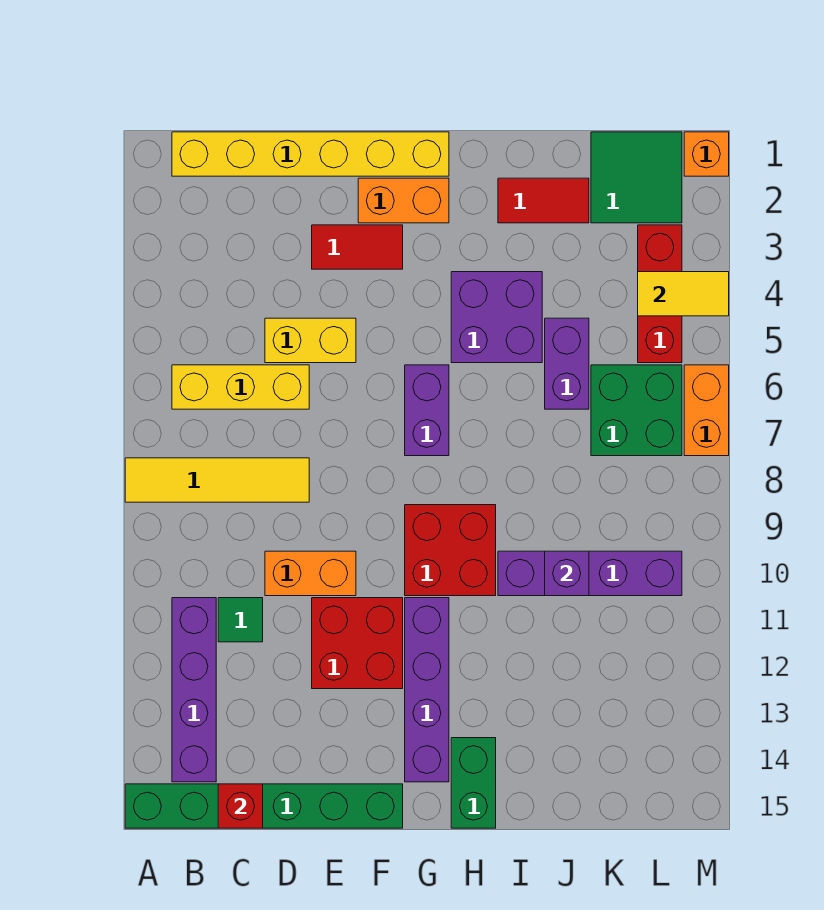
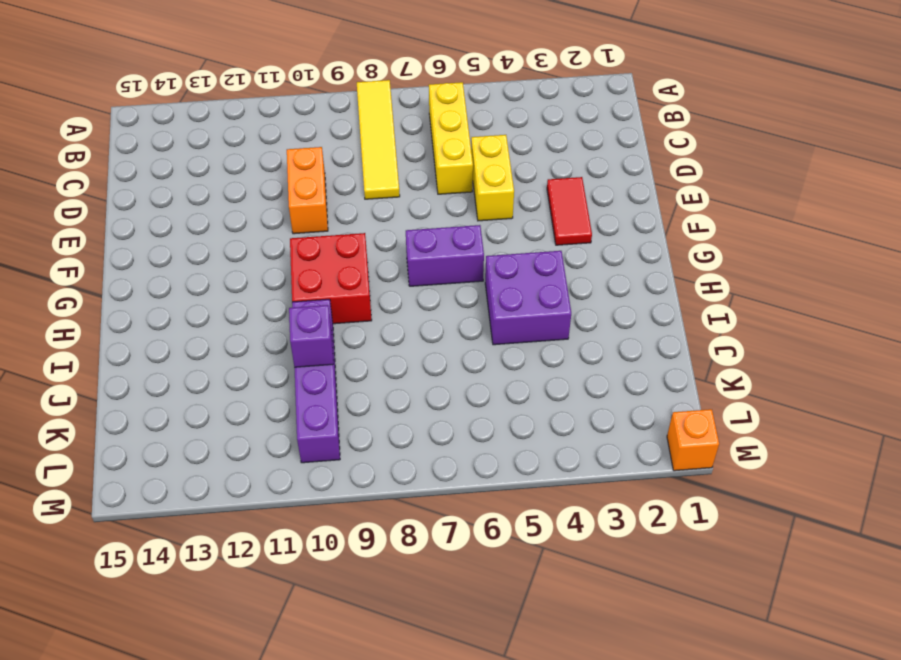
none -> green brick A15:F15 level 1
none -> yellow brick B1:G1 level 1
none -> purple brick B11:B14 level 1

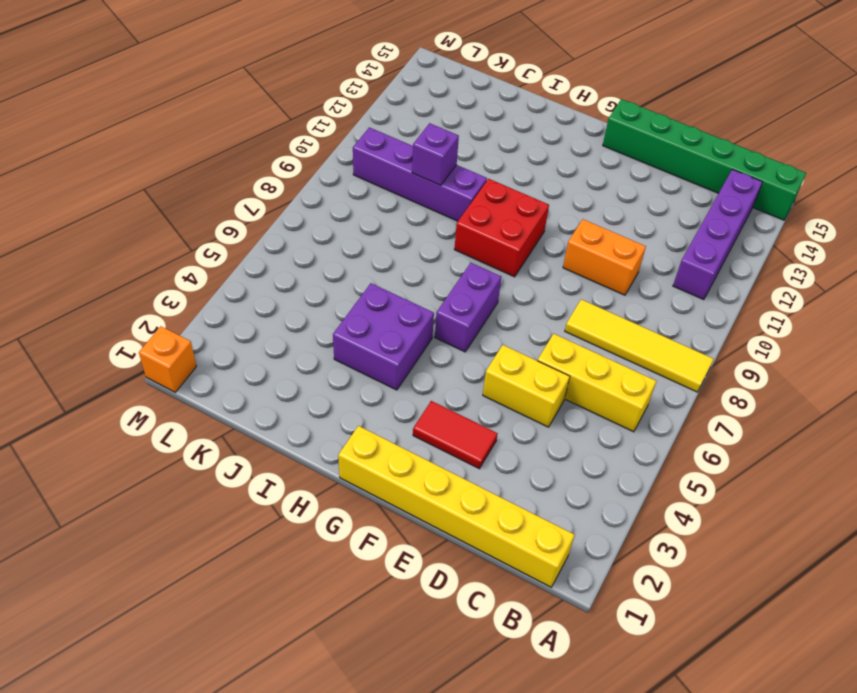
none -> green tile C11 level 1
none -> red brick E11:F12 level 1
none -> orange brick F2:G2 level 1

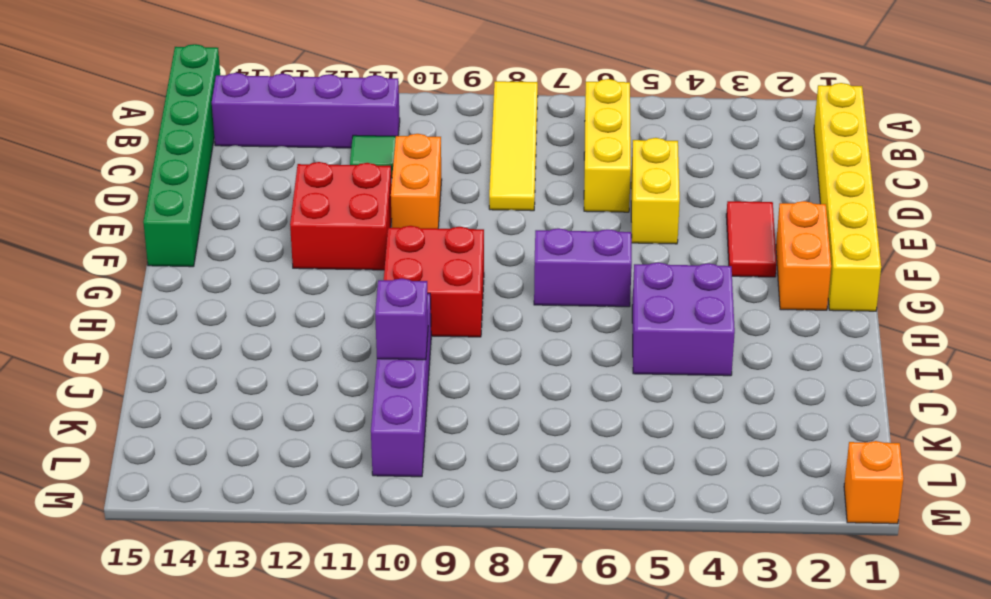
none -> purple brick G11:G14 level 1
none -> green brick H14:H15 level 1
none -> red tile I2:J2 level 1

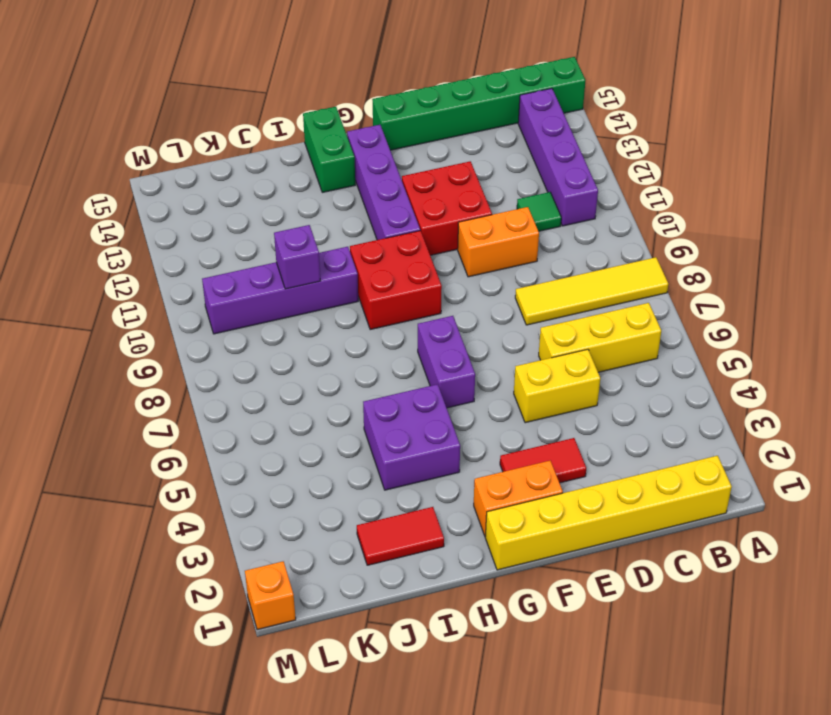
none -> purple brick J5:J6 level 1
none -> green tile K1:L2 level 1
none -> green brick K6:L7 level 1

